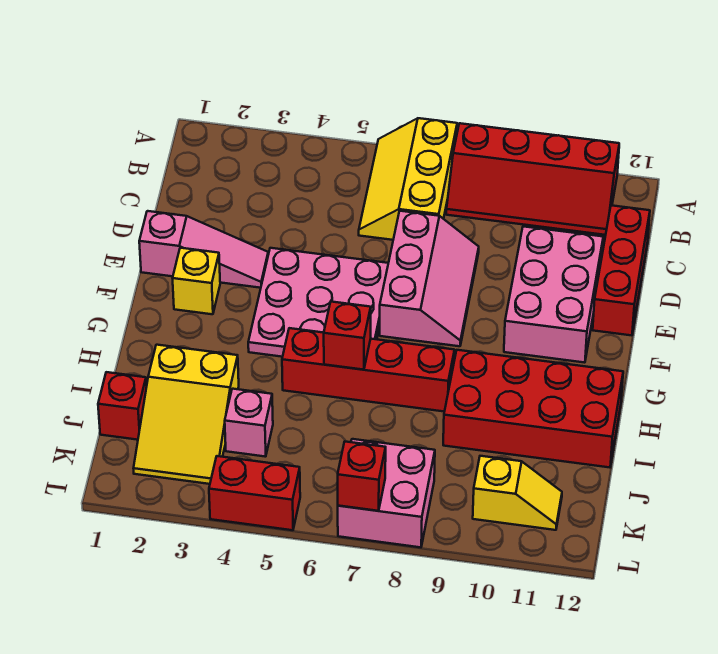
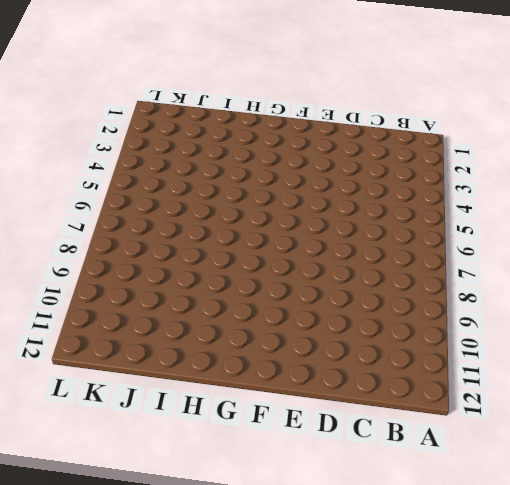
none -> yellow slope A6:C7 level 1 top 7
none -> red slope A8:B11 level 1 top A
none -> red brick C12:E12 level 1

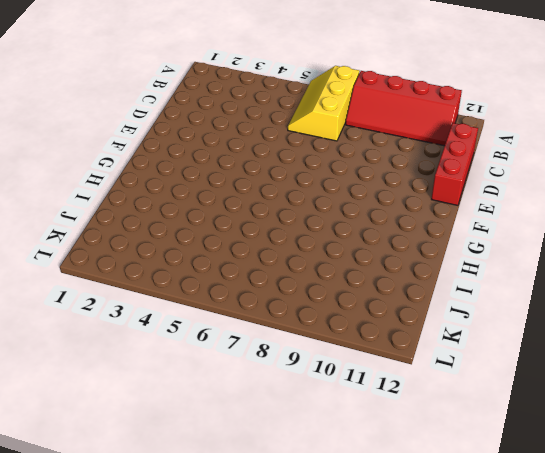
none -> pink slope D7:F8 level 1 top 7
none -> pink brick D10:F11 level 1
none -> pink slope E1:E3 level 1 top 1

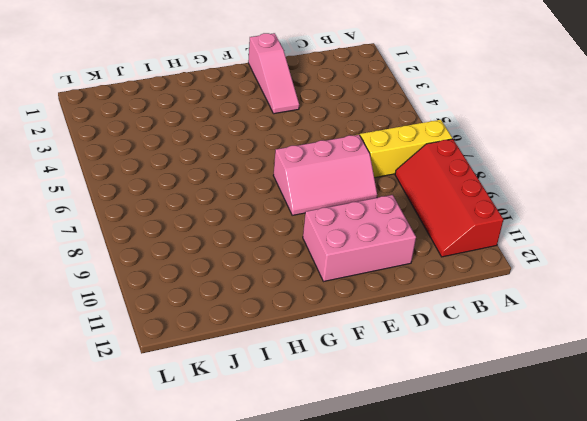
none -> red brick C12:E12 level 1
none -> pink plate E4:G6 level 1
none -> yellow brick F2 level 1

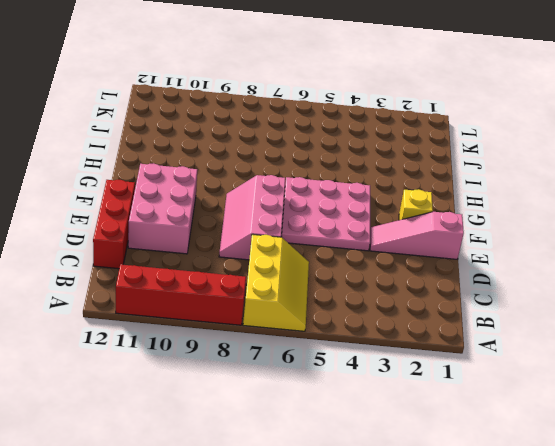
none -> red brick H5:H8 level 1
none -> red brick H9:I12 level 1
none -> yellow slope I2:K3 level 1 top I

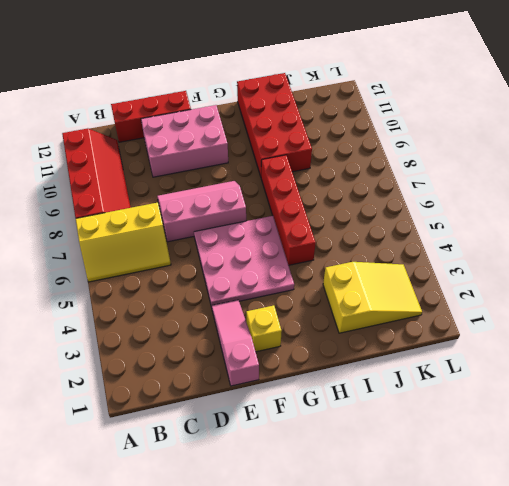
none -> red brick J1 level 1
none -> pink brick J4 level 1
none -> pink brick K7:L8 level 1

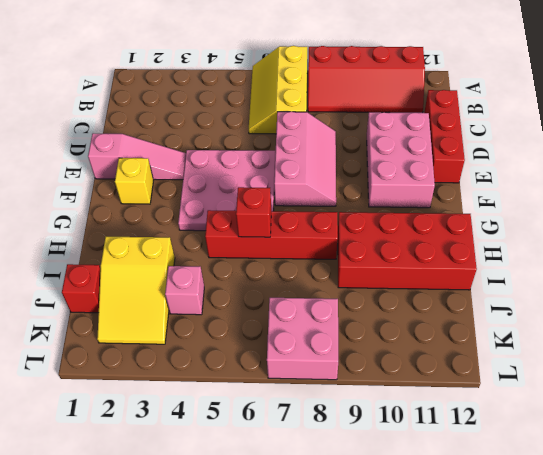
none -> yellow slope K10:K11 level 1 top 10
none -> red brick L4:L5 level 1
none -> red brick L7 level 2

